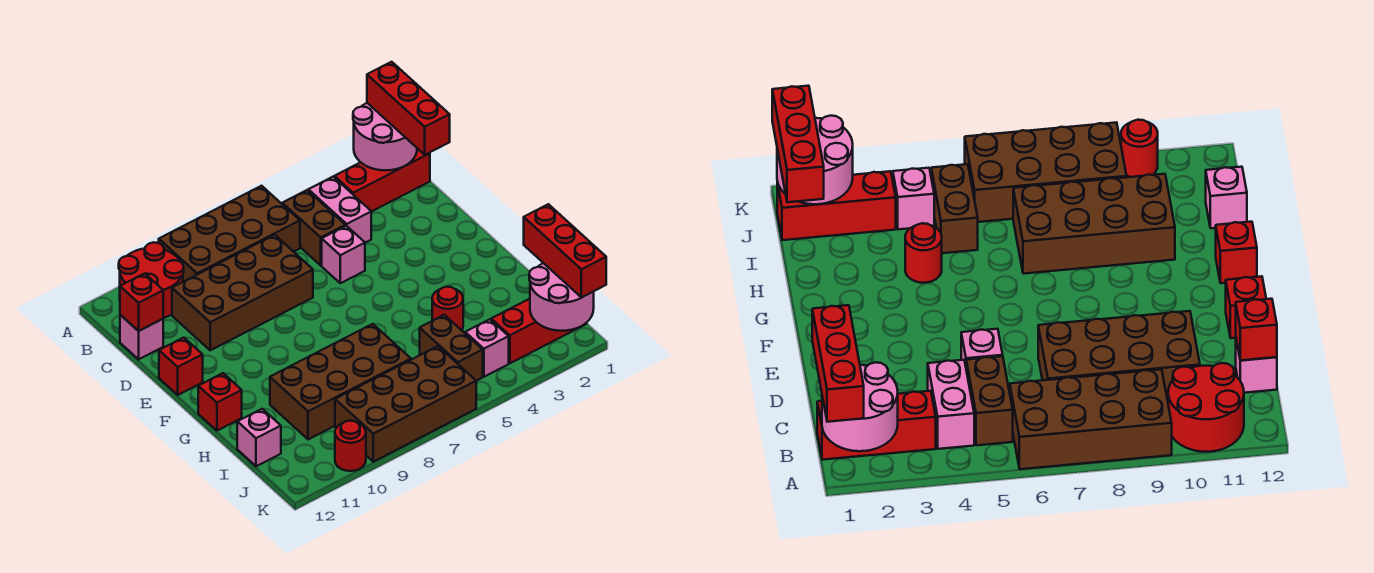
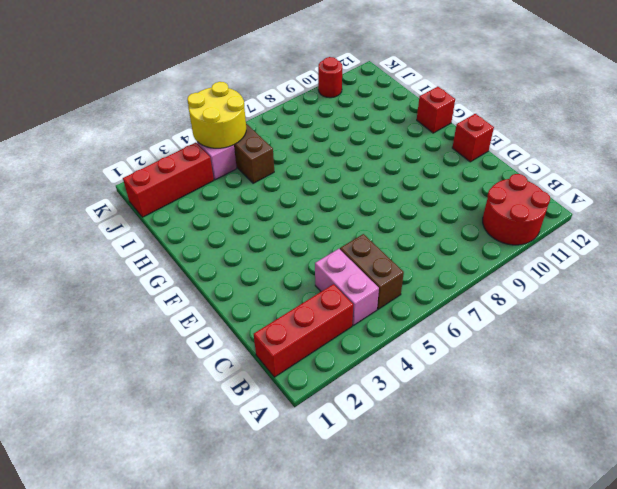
yellow round brick J4:K5 level 2 -> none
none -> brown brick A6:B9 level 1
none -> brown brick C7:D10 level 1
none -> pink brick C12 level 1

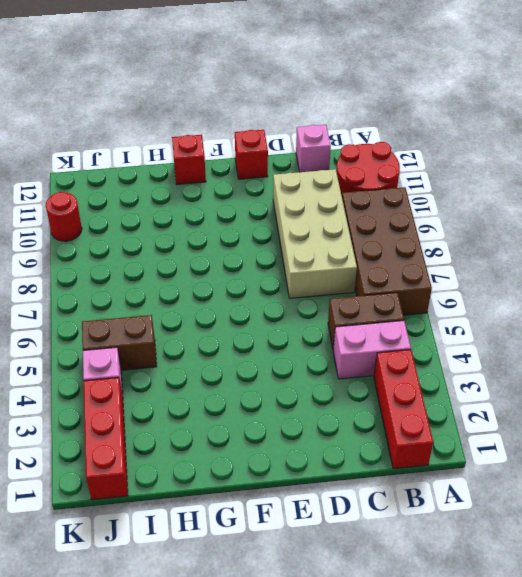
tan brick C7:D10 level 1 -> brown brick C7:D10 level 1
none -> pink brick D5 level 1
none -> red round brick H4 level 1
none -> brown brick H7:I10 level 1

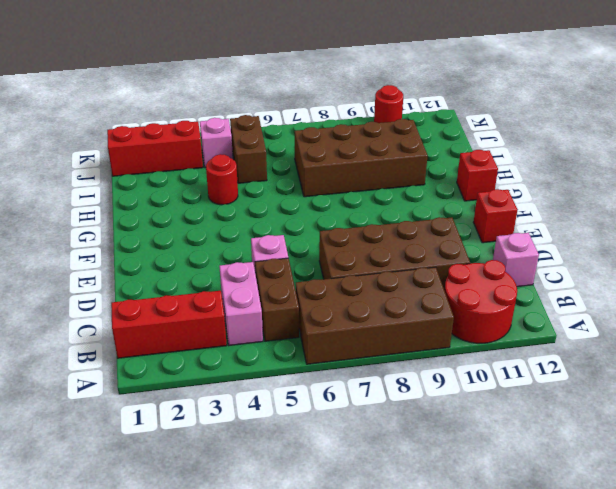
none -> pink brick I12 level 1
none -> brown brick J6:K9 level 1
none -> pink round brick A1:B2 level 2

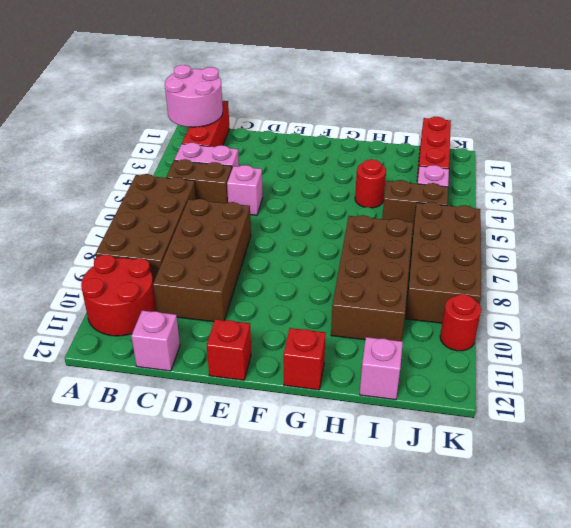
none -> red brick C12 level 2
none -> pink round brick J1:K2 level 2
none -> red brick A1:C1 level 3

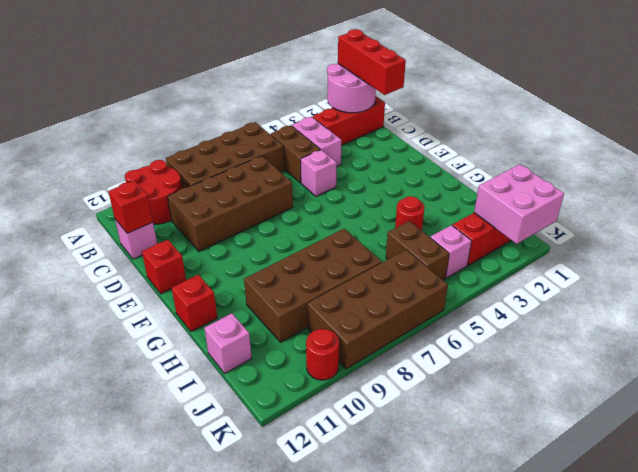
pink brick J1:K2 level 2 -> pink round brick J1:K2 level 2
none -> red brick I1:K1 level 3

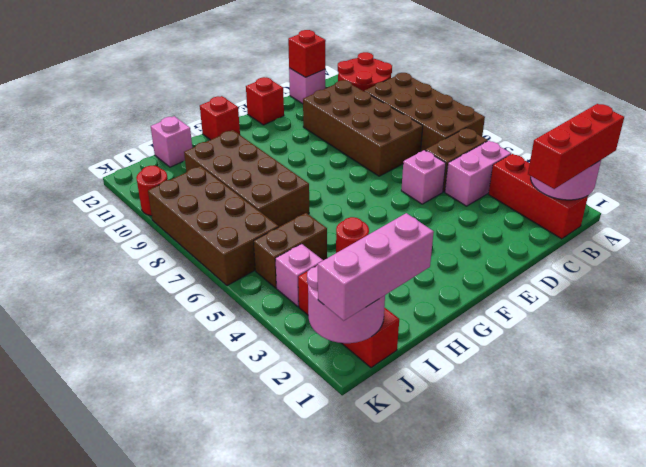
pink brick I1:K1 level 3 -> red brick I1:K1 level 3

